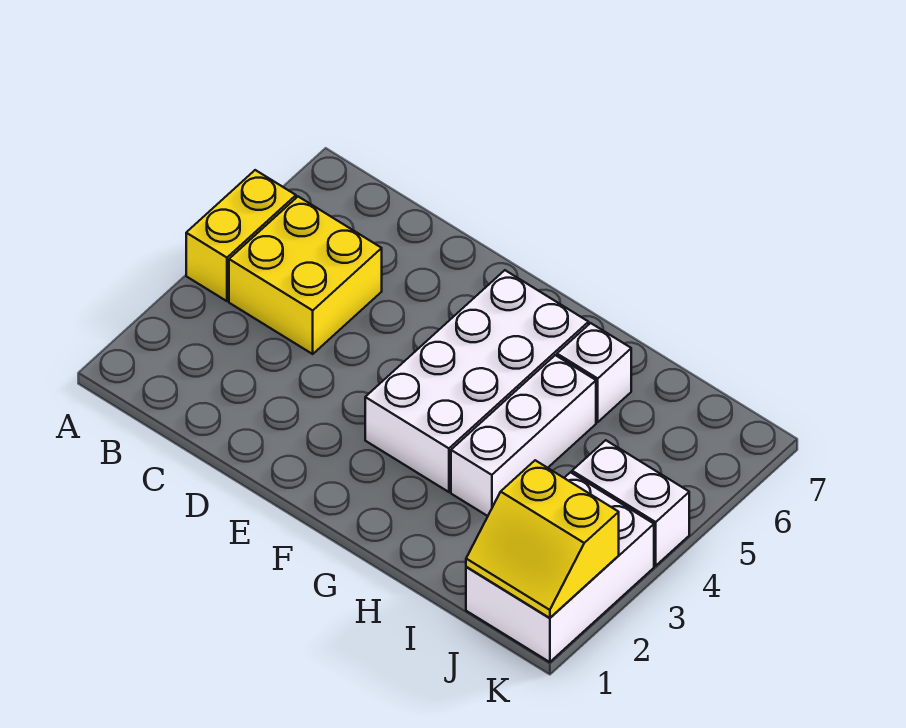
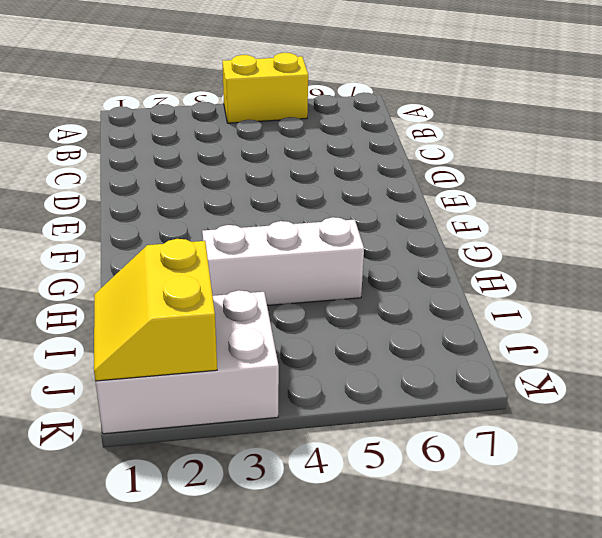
none -> yellow brick B4:C5 level 1
none -> white brick F3:G6 level 1

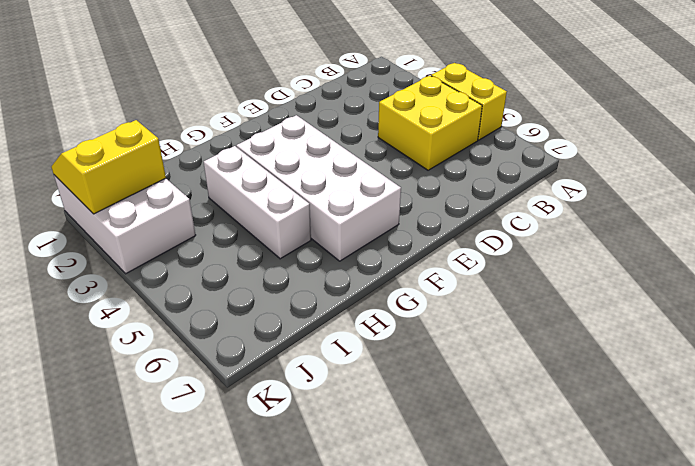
none -> white brick H6 level 1
none -> white brick J4:K4 level 1

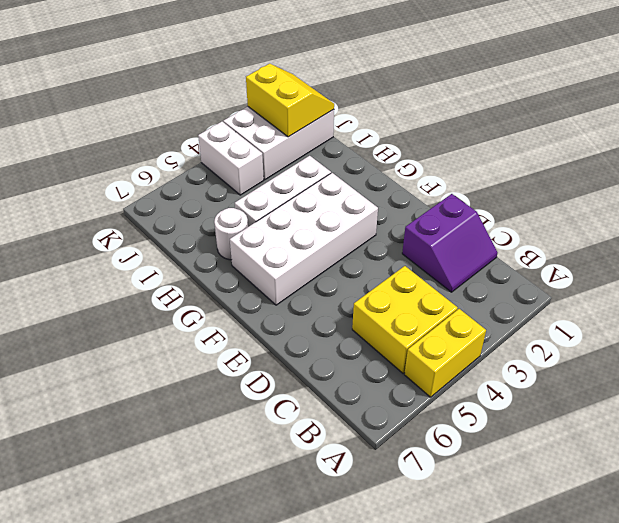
purple slope C1:D2 level 1 top D -> none
white round brick H6 level 1 -> white brick H6 level 1

